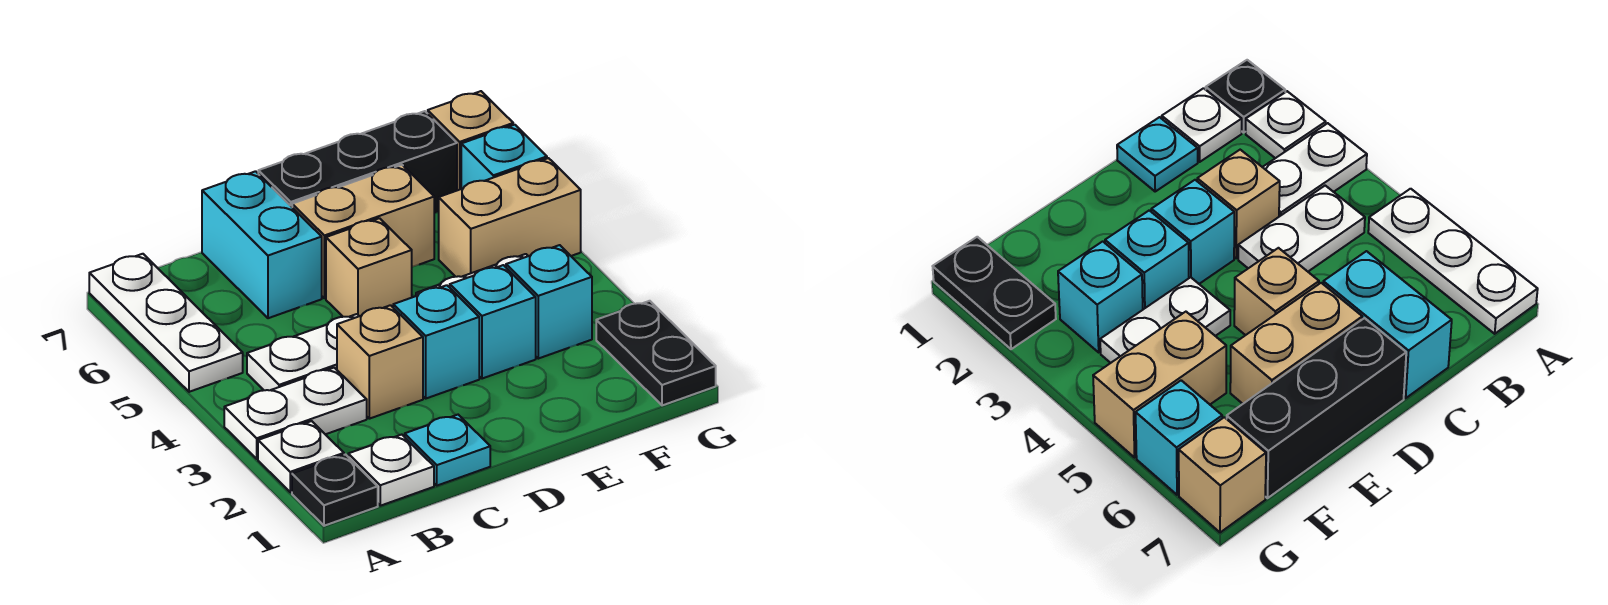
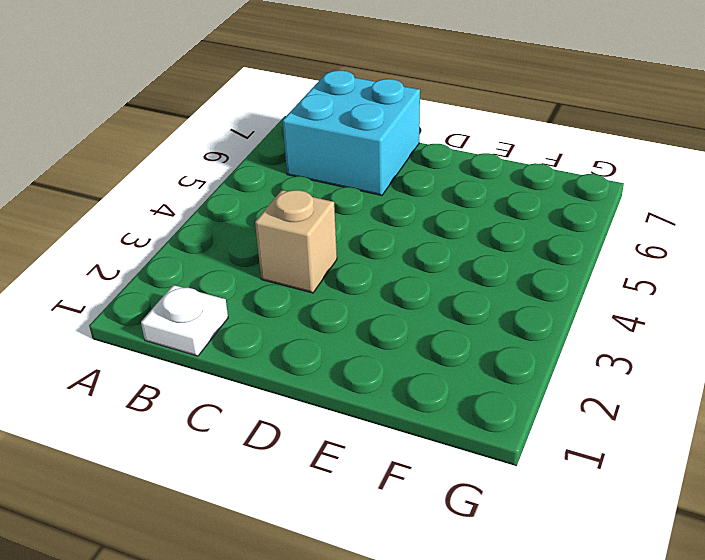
cyan brick B6:C7 level 1 -> cyan brick C6:C7 level 1
none -> black plate A1 level 1
none -> white plate A2 level 1
none -> white plate A3:B3 level 1

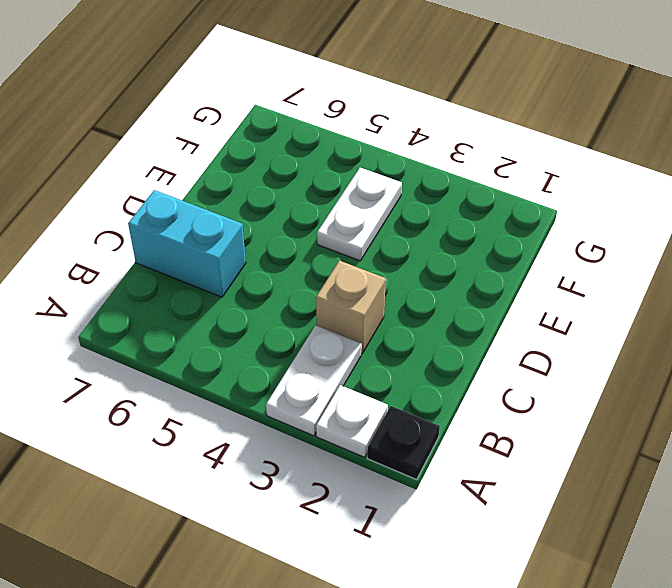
none -> white plate A5:A7 level 1
none -> white plate B1 level 1
none -> white plate B4:C4 level 1

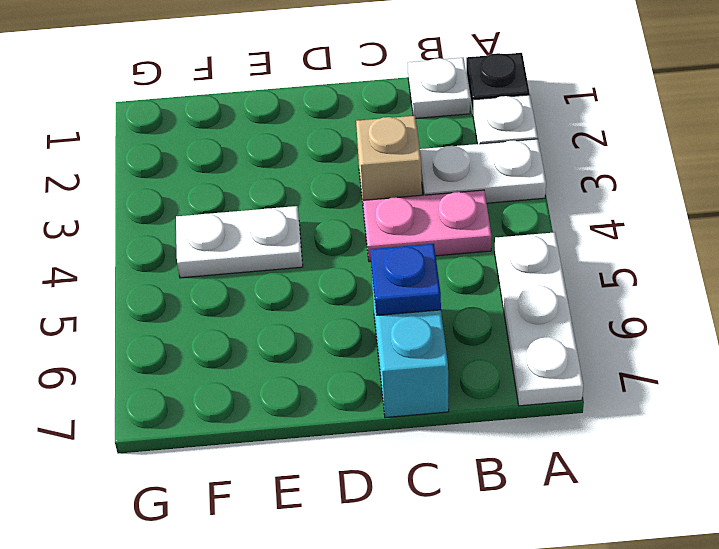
pink plate B4:C4 level 1 -> white plate B4:C4 level 1
blue plate C6 level 2 -> none
none -> cyan plate C1 level 1
none -> cyan brick D3 level 1
none -> tan brick D5 level 1

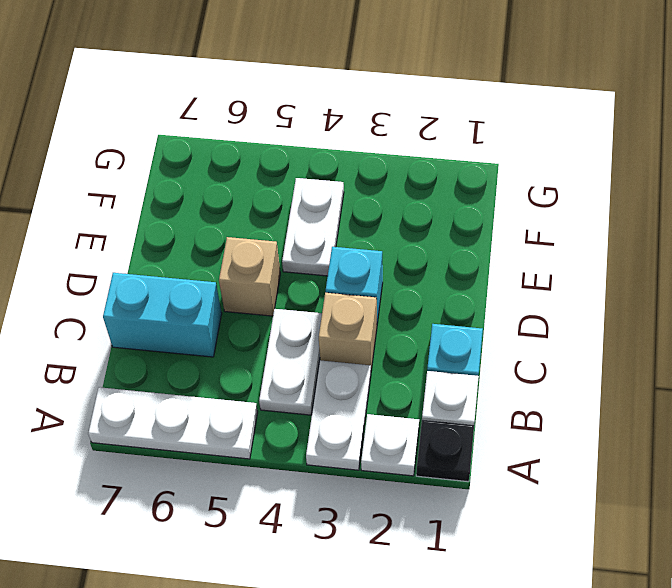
none -> tan brick D6:E6 level 1
none -> black brick D7:F7 level 1
none -> cyan brick E3 level 1

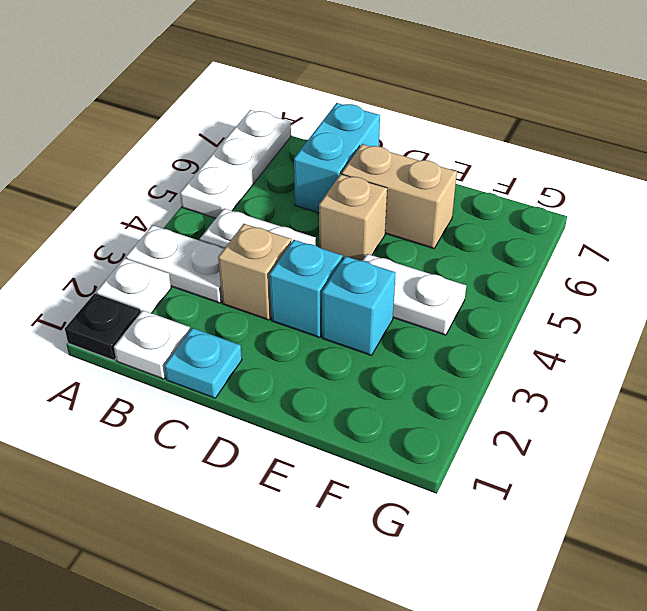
none -> black brick D7:F7 level 1
none -> cyan brick F3 level 1
none -> tan brick F5:G5 level 1

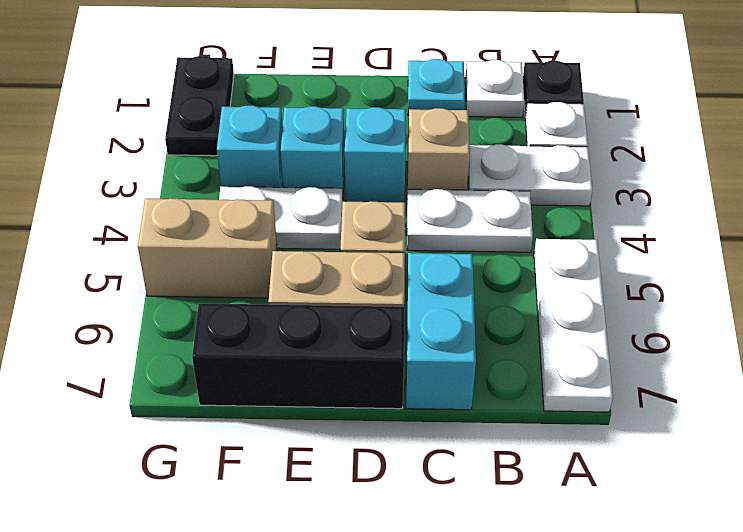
none -> cyan brick G6 level 1
none -> tan brick G7 level 1

